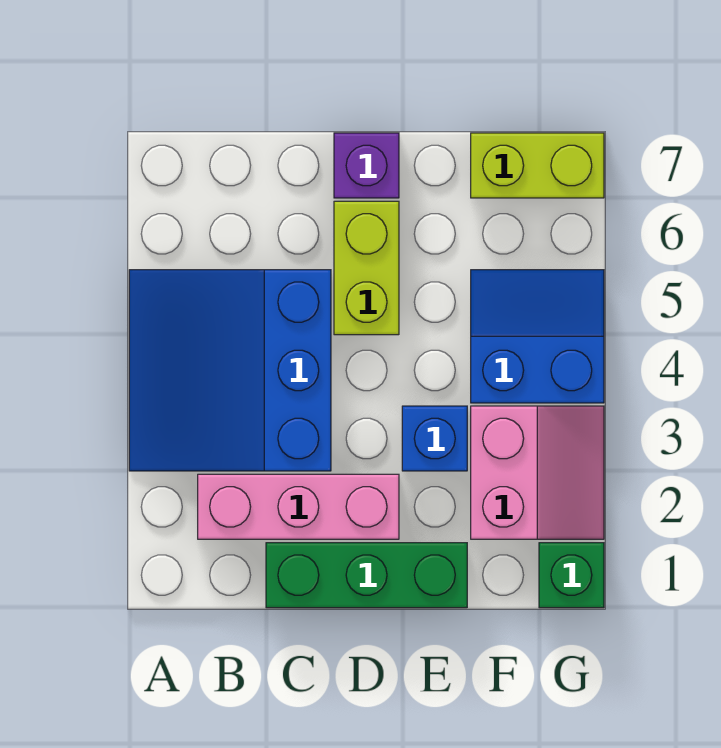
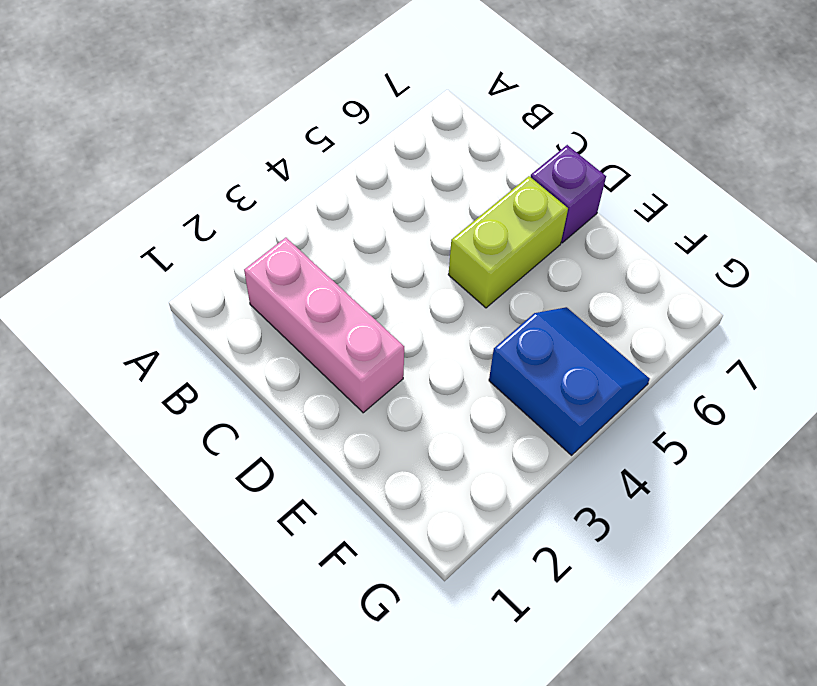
none -> blue slope A3:C5 level 1 top C
none -> green brick C1:E1 level 1

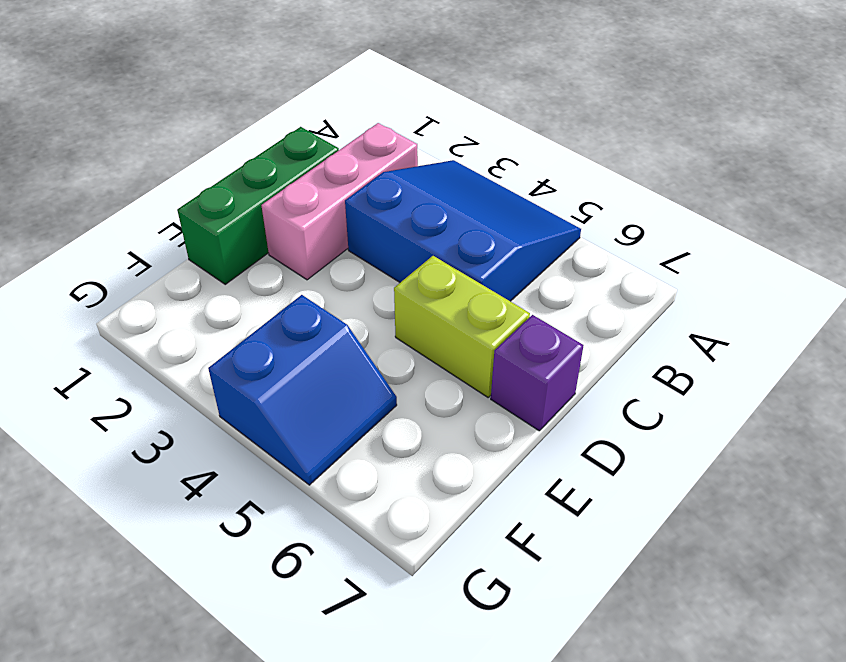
none -> blue brick E3 level 1
none -> pink slope F2:G3 level 1 top F

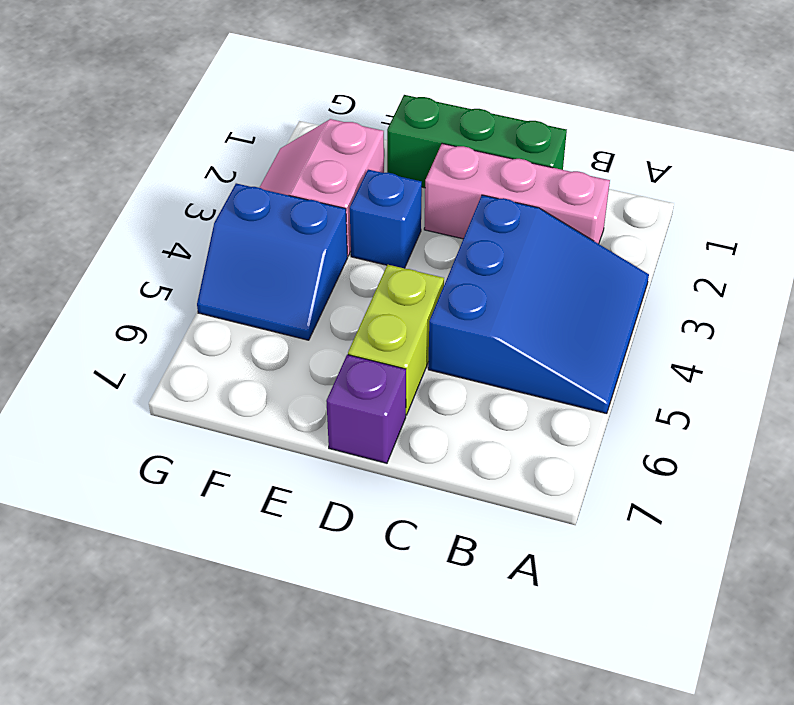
none -> lime brick F7:G7 level 1
none -> green brick G1 level 1

